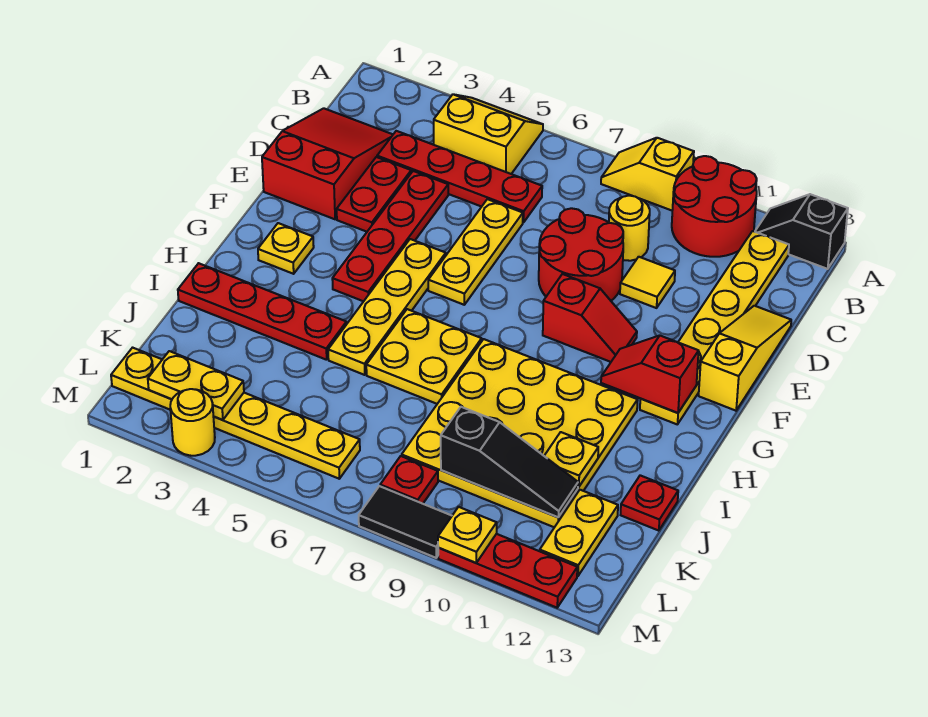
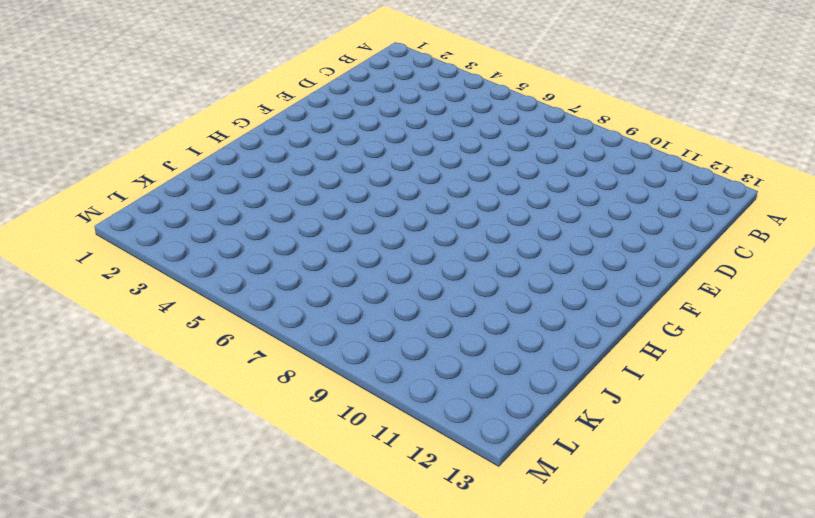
none -> yellow slope A4:B5 level 1 top B
none -> yellow slope A8:A9 level 1 top 9
none -> red round brick A10:B11 level 1
none -> black slope A12:A13 level 1 top 13

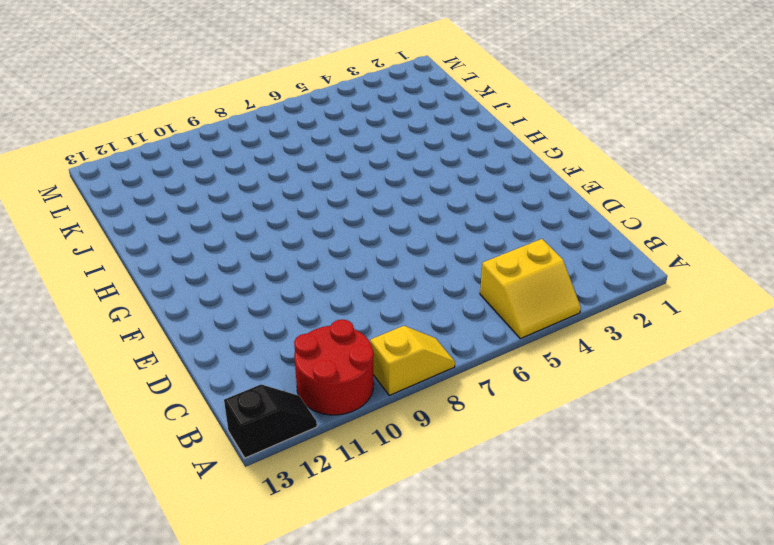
none -> yellow plate B12:G12 level 1
none -> red slope C1:E2 level 1 top E
none -> red plate C3:C6 level 1
none -> yellow round brick C9 level 1

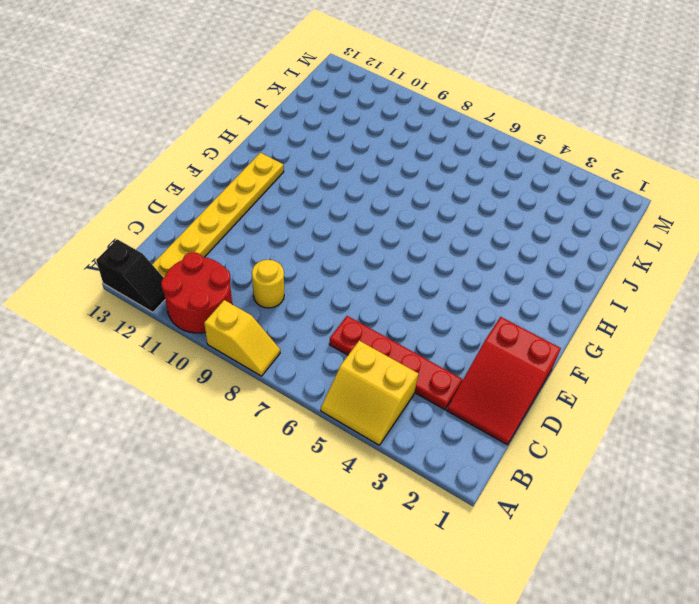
none -> red plate D3:E3 level 1
none -> red plate D4:G4 level 1
none -> yellow plate D6:F6 level 1
none -> red round brick D8:E9 level 1

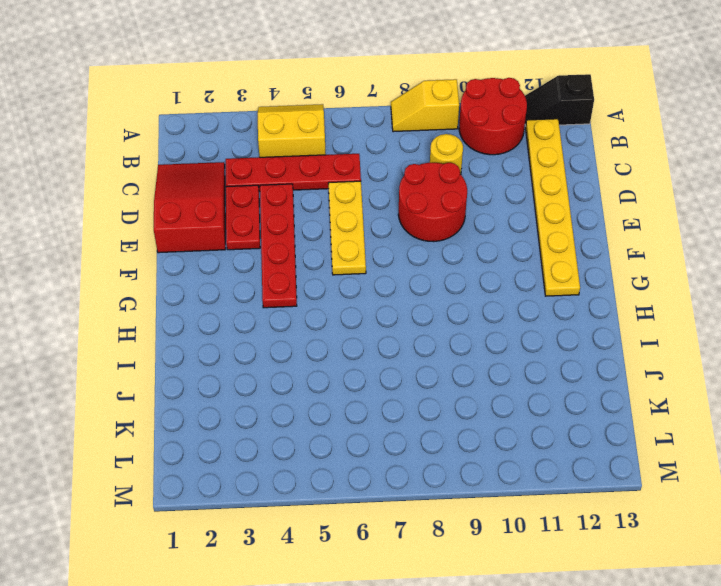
none -> yellow tile D10 level 1
none -> yellow slope D13:F13 level 1 top F
none -> yellow plate F5:I5 level 1
none -> red slope F9:F10 level 1 top 9

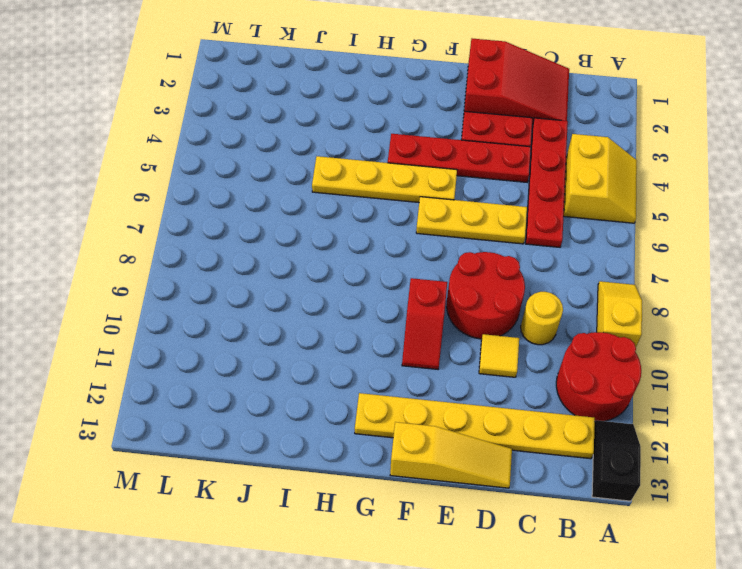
none -> yellow plate G2 level 1
none -> yellow plate H6:I7 level 1
none -> yellow plate H8:K11 level 1
none -> red plate I1:I4 level 1

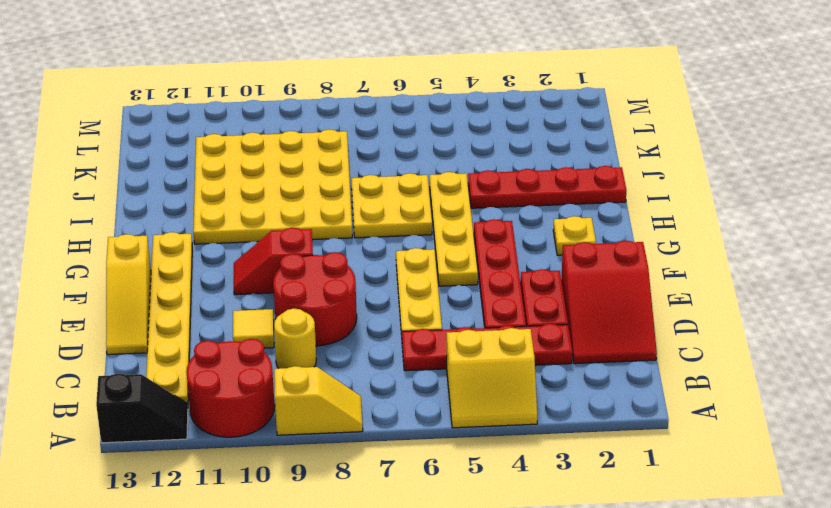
none -> red plate J13 level 1
none -> yellow plate K12:L12 level 1
none -> yellow plate L1:L6 level 1
none -> red plate L8 level 1

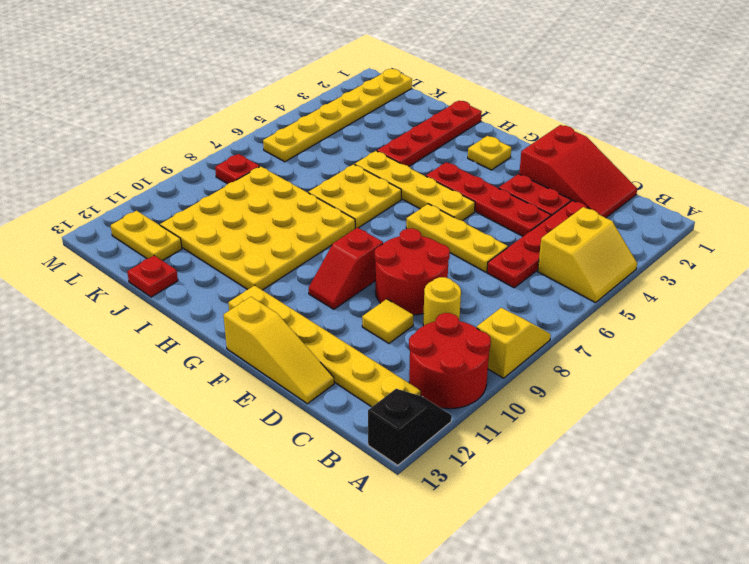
none -> yellow round brick M3 level 1
none -> black tile M8:M9 level 1
none -> red plate M10:M12 level 1
none -> red slope G11:G12 level 2 top 12

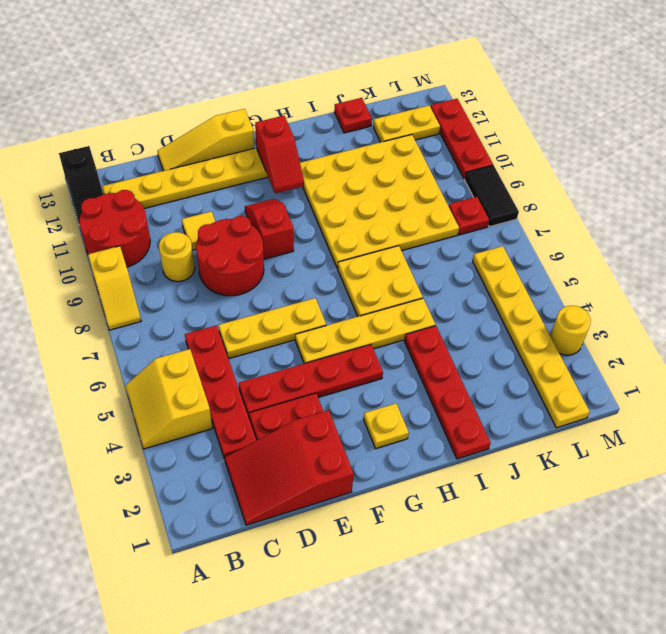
none -> yellow plate J11 level 2
none -> black slope K9:K11 level 2 top 9
none -> yellow plate L2:L3 level 2
none -> yellow plate M10 level 2

